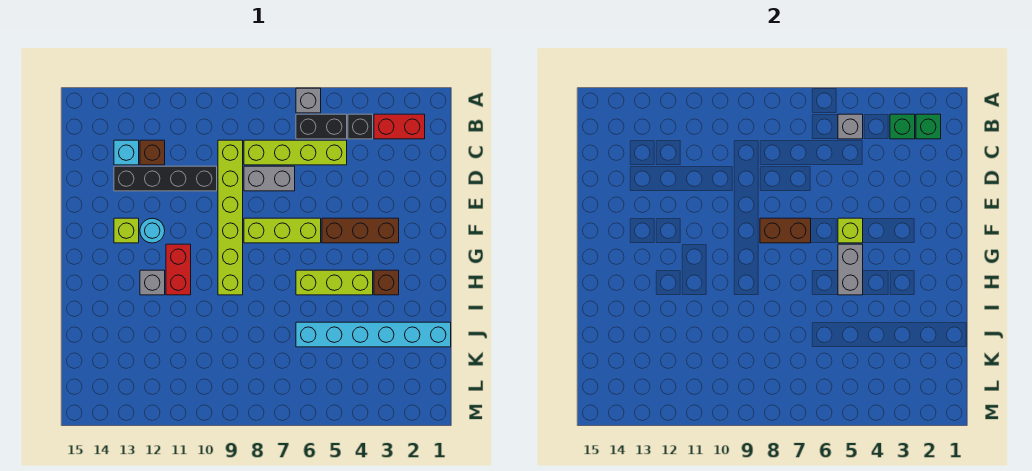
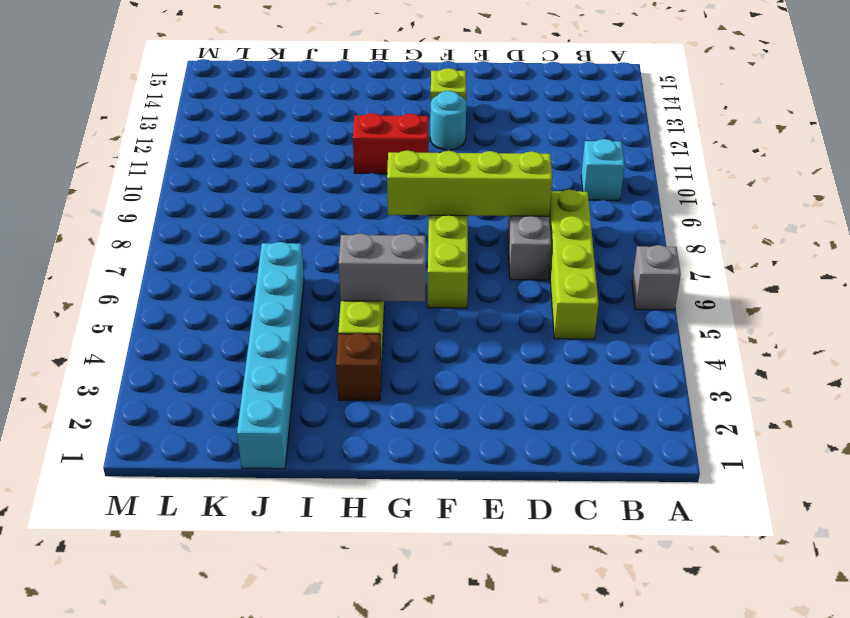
cyan brick B10 level 1 -> cyan brick C13 level 1
lime brick D8:G8 level 2 -> brown brick F7:F8 level 2
none -> red brick B2:B3 level 1
none -> black brick B4 level 1
none -> black brick B5:B6 level 1

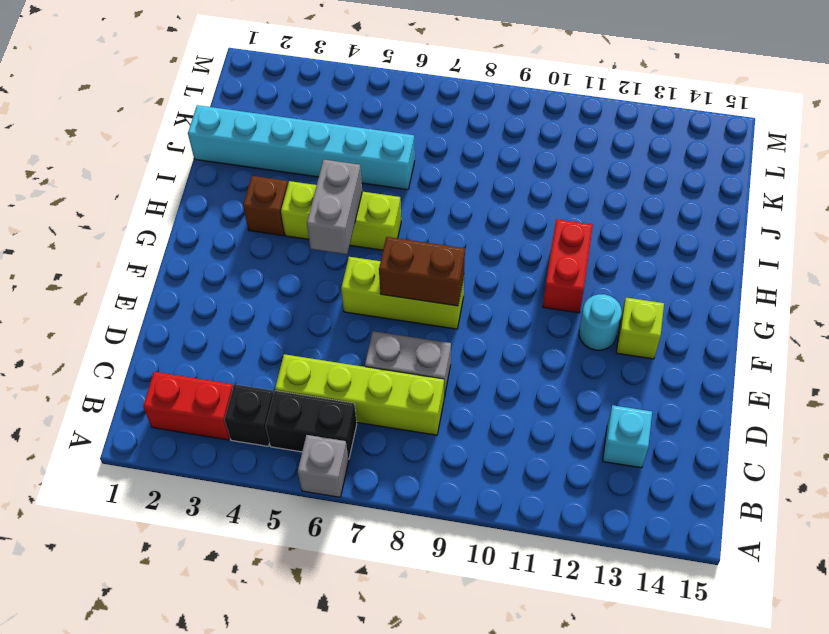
none -> lime brick C9:H9 level 1
none -> brown brick C12 level 1
none -> black brick D10:D13 level 1

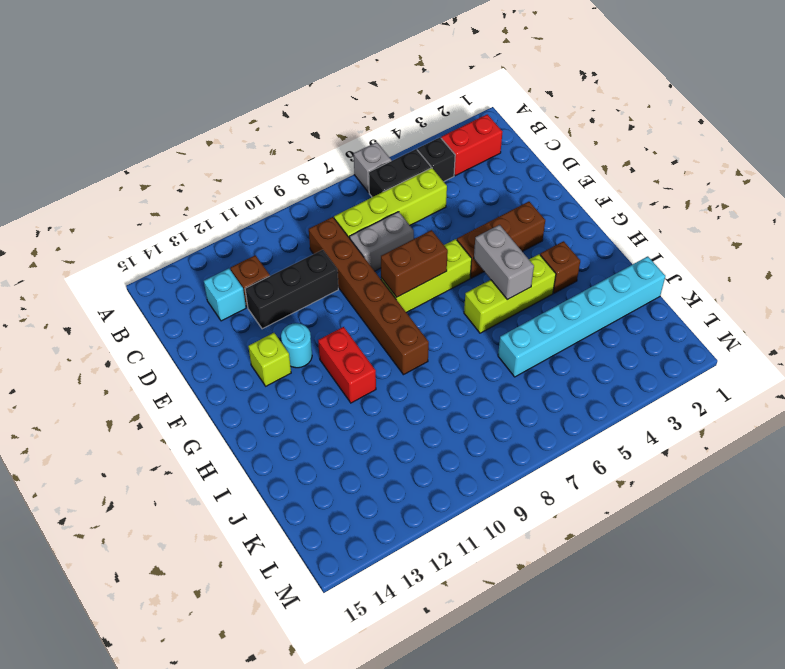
brown brick C9:H9 level 1 -> lime brick C9:H9 level 1
black brick D10:D12 level 1 -> black brick D10:D13 level 1
none -> grey brick H12 level 1
none -> green brick B2 level 2
none -> green brick B3 level 2

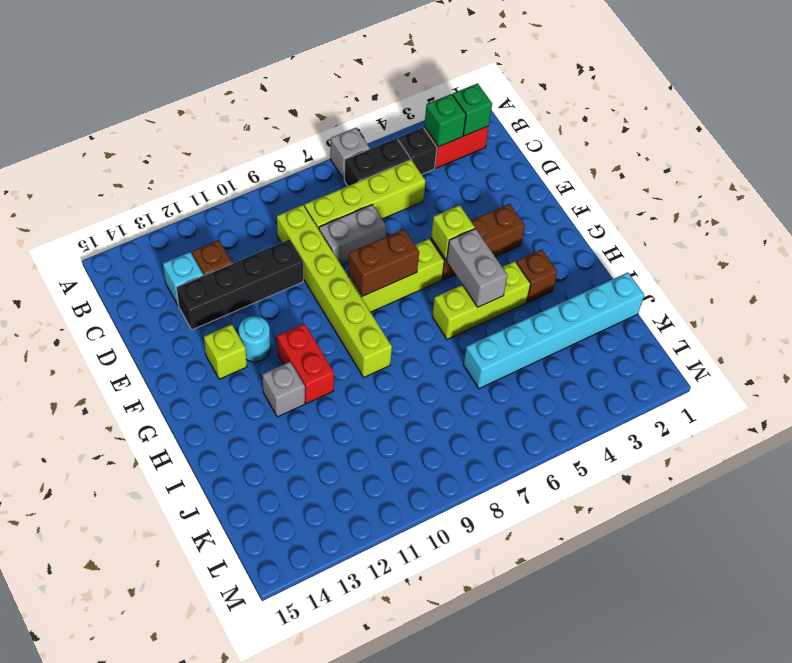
none -> grey brick B5 level 2

